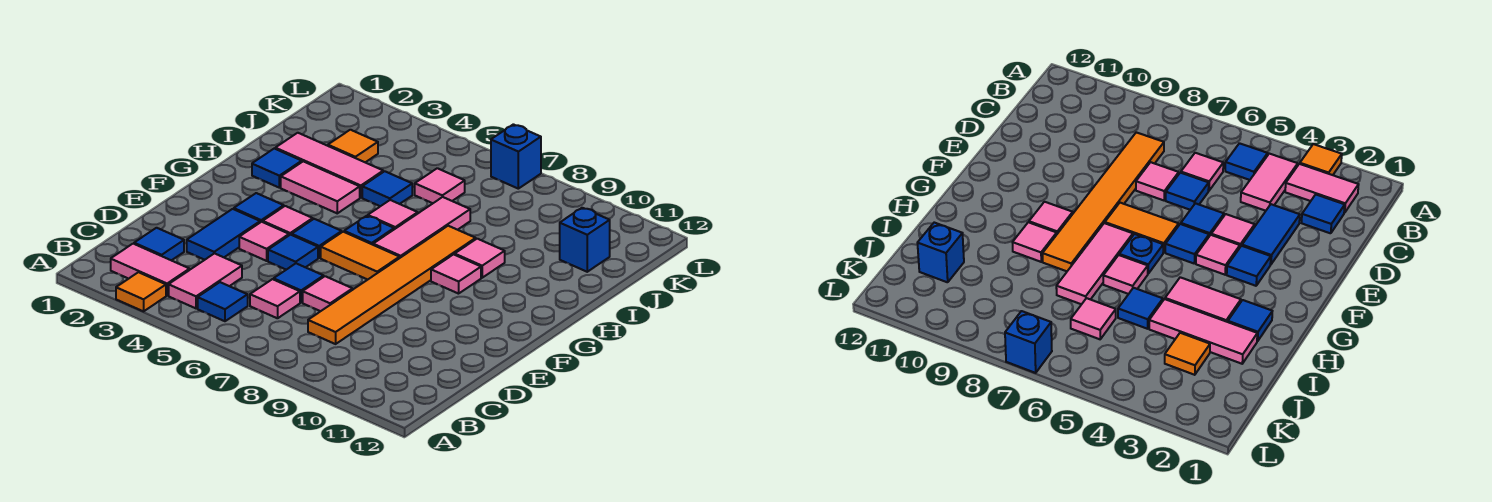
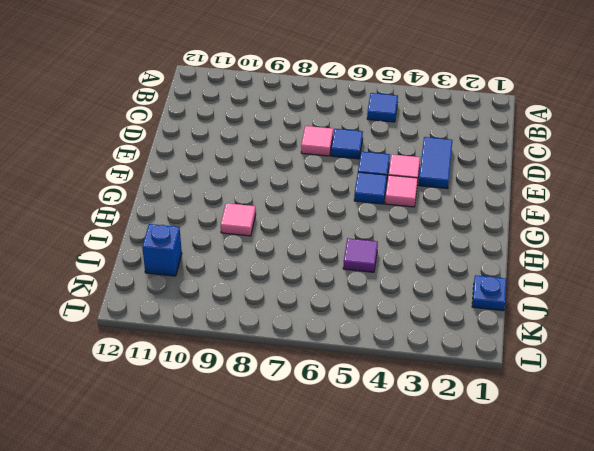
purple tile I5 level 1 -> blue tile I5 level 1
blue plate J1 level 1 -> blue plate G6 level 1
none -> orange tile A3 level 1
none -> pink tile B2:B3 level 1
none -> pink tile B4:C4 level 1

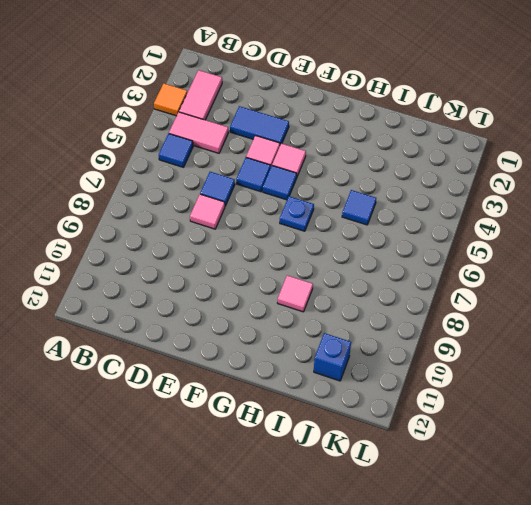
none -> blue tile C2 level 1
none -> pink tile C6 level 1
none -> orange tile C8:H8 level 1

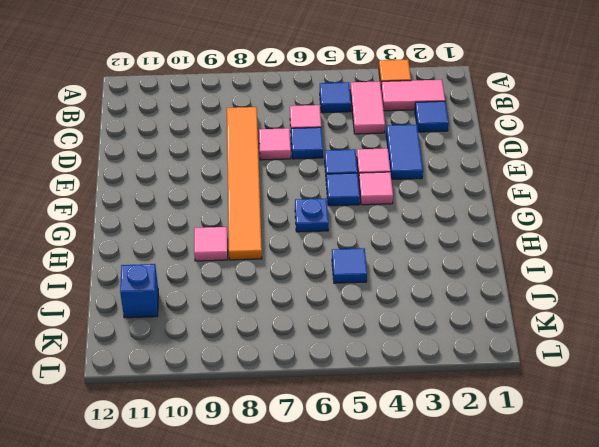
none -> blue tile F3 level 1
none -> orange tile F6:F7 level 1
none -> pink tile G7:I7 level 1

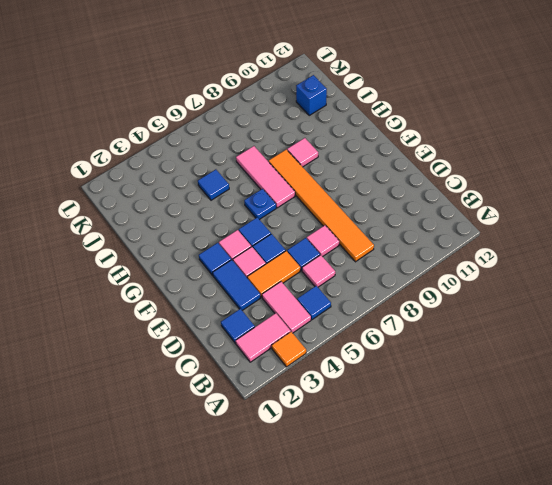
orange tile D4:D5 level 1 -> orange tile F6:F7 level 1
none -> pink tile G9 level 1
none -> blue tile H2 level 1
none -> pink tile H3:H4 level 1

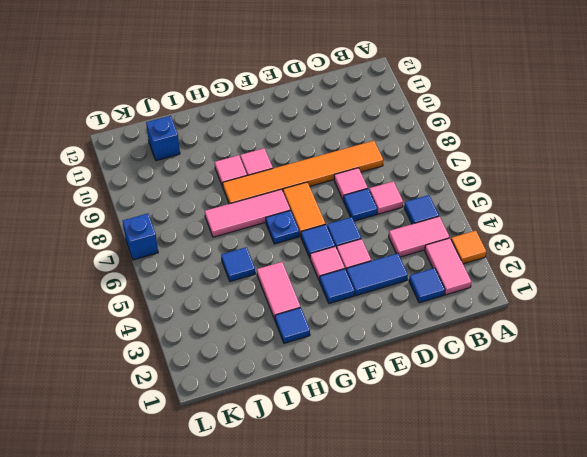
none -> pink tile H6 level 1
none -> pink tile I2:I4 level 1
none -> orange tile J3 level 1

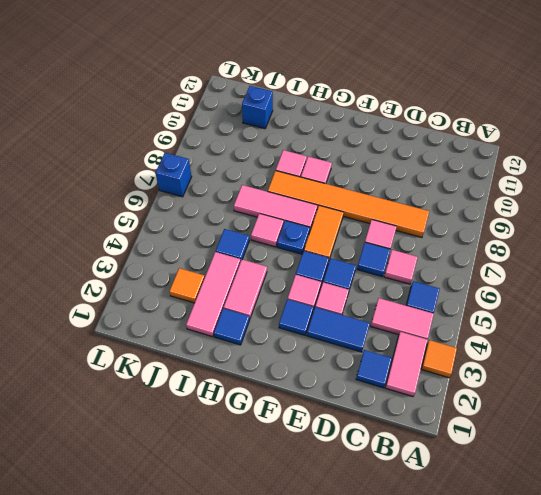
none -> pink tile J6 level 1

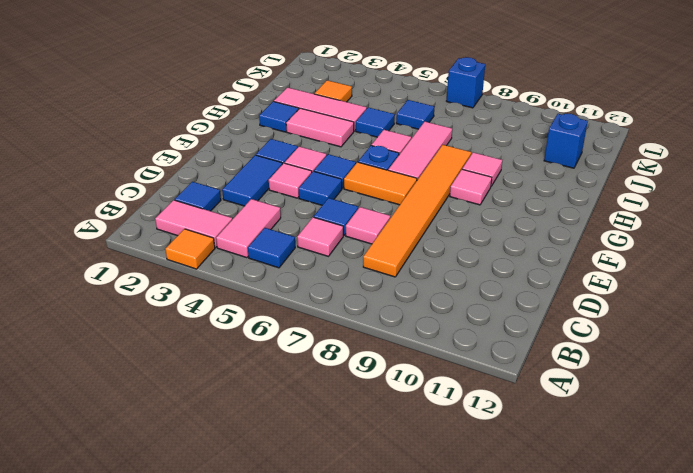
blue tile J6 level 1 -> pink tile J6 level 1

